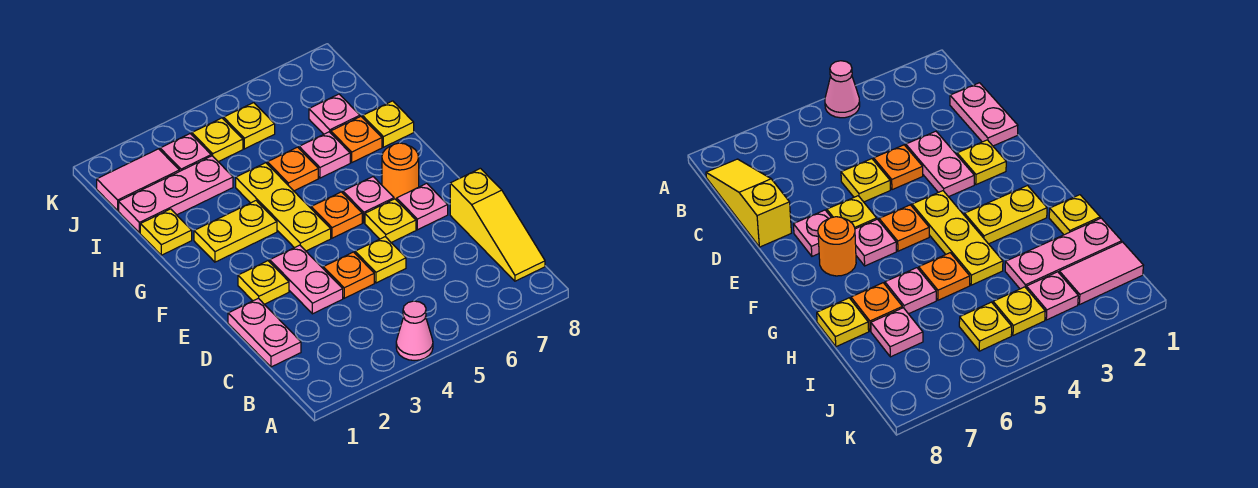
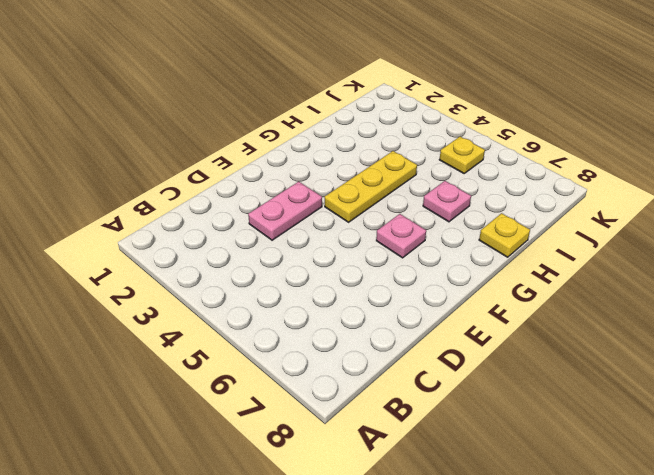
none -> pink cone A4 level 1
none -> yellow slope B8:D8 level 1 top D
none -> pink plate C1:D1 level 1

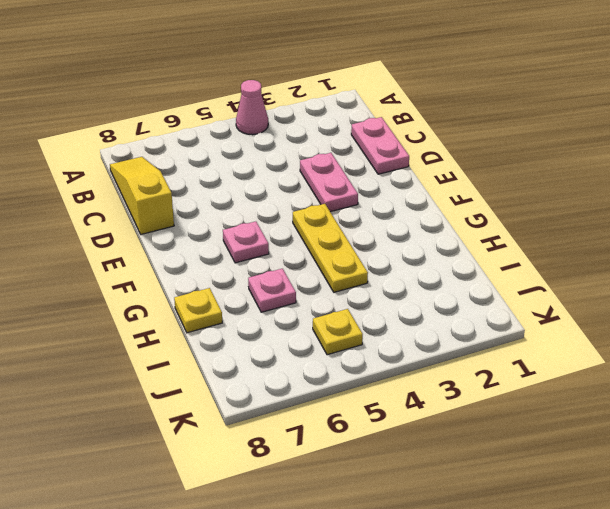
none -> orange plate D4 level 1
none -> yellow plate D5 level 1
none -> yellow plate E2 level 1

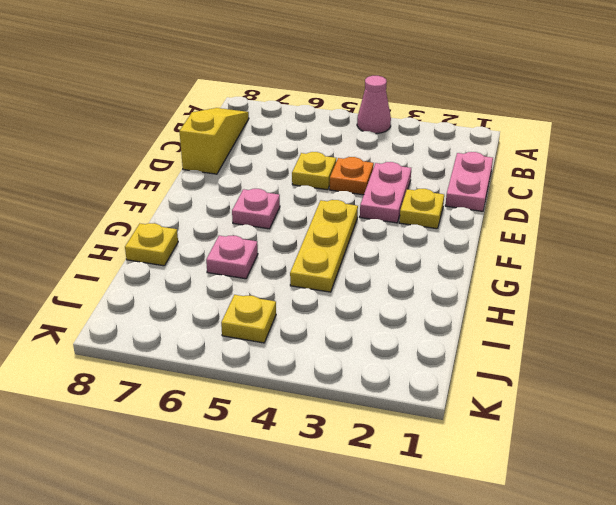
none -> yellow plate E6 level 1
none -> pink plate E7 level 1
none -> orange plate F5 level 1

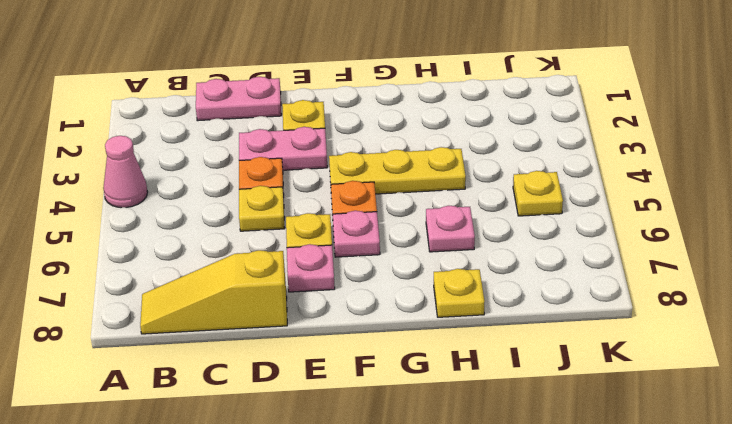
none -> orange round brick F7 level 1
none -> yellow plate G2:G3 level 1
none -> yellow plate H1 level 1

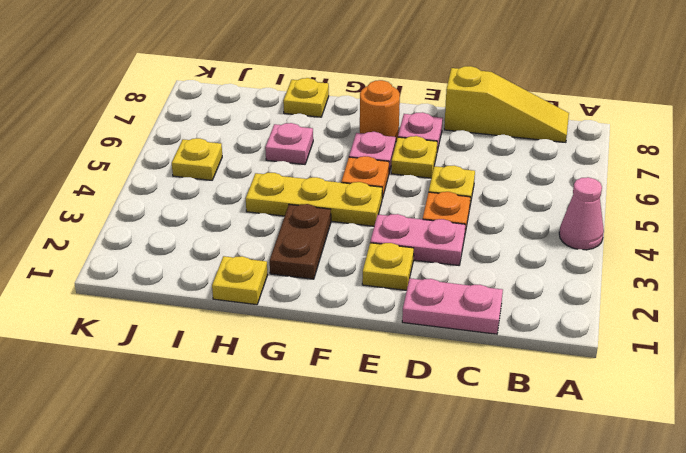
brown plate G2:G3 level 1 -> yellow plate G2:G3 level 1
none -> orange plate H5 level 1
none -> orange plate H7 level 1
none -> pink plate I1:I3 level 1

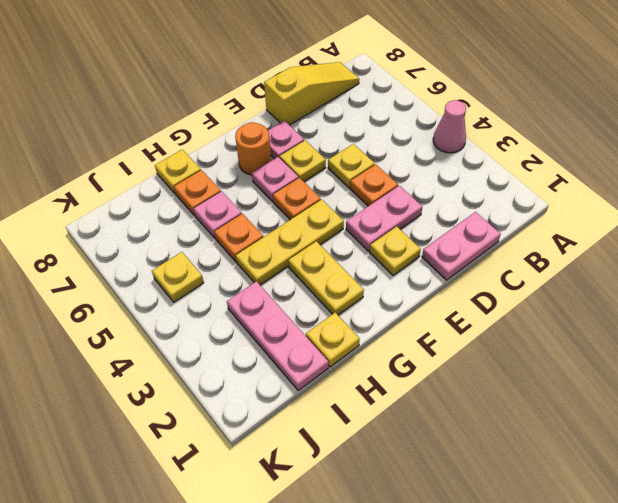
none -> pink plate I7 level 1
none -> pink tile J1:J2 level 1
none -> pink plate J3 level 1

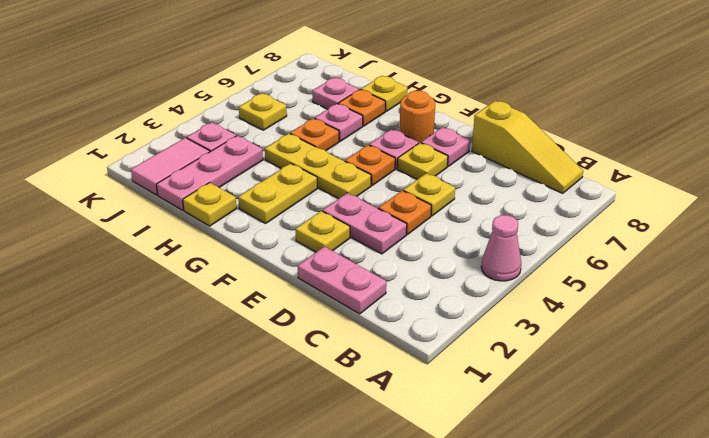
none -> yellow plate J4 level 1

